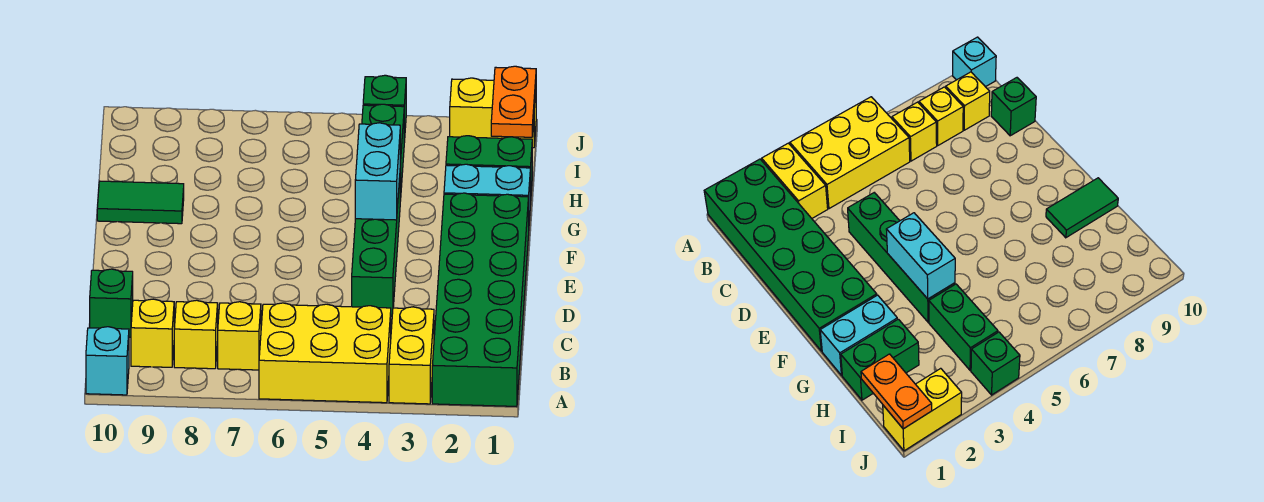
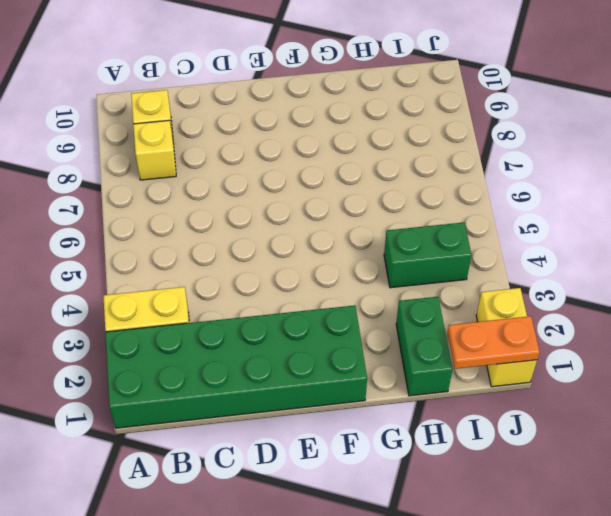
none -> yellow brick A4:B6 level 1
none -> cyan brick A10 level 1
none -> yellow brick B7 level 1

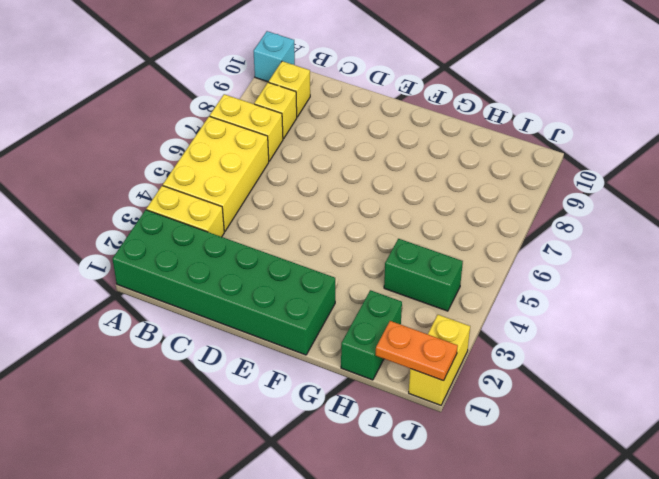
yellow brick A7:B7 level 1 -> yellow brick B7 level 1
none -> green brick C10 level 1
none -> green brick D4:G4 level 1
none -> cyan brick G1:G2 level 1

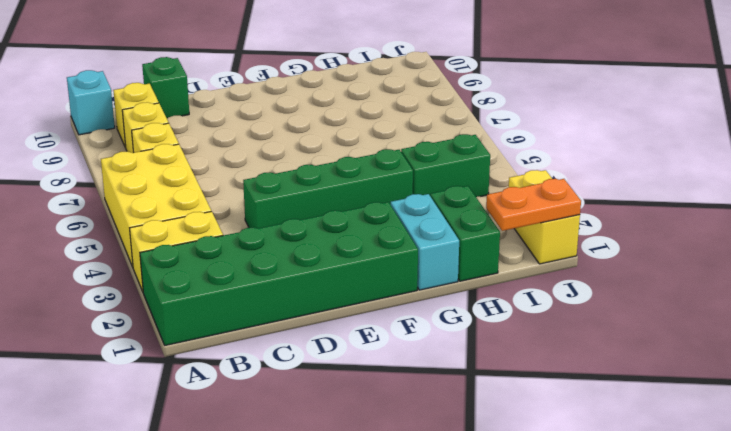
none -> green tile G9:G10 level 1
none -> green brick J4 level 1
none -> cyan brick F4:G4 level 2

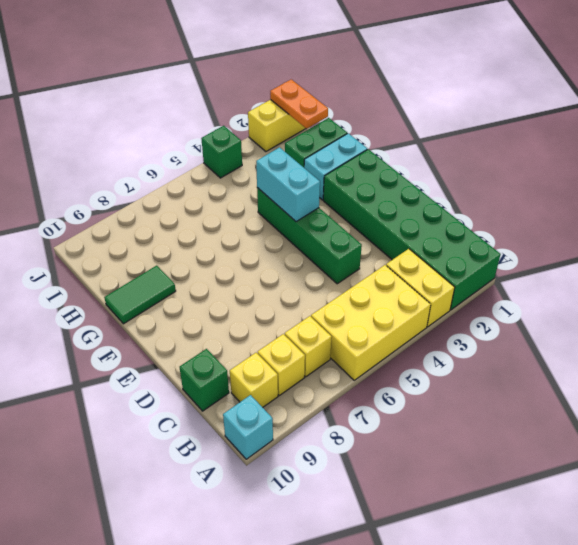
none -> green brick H4:I4 level 1

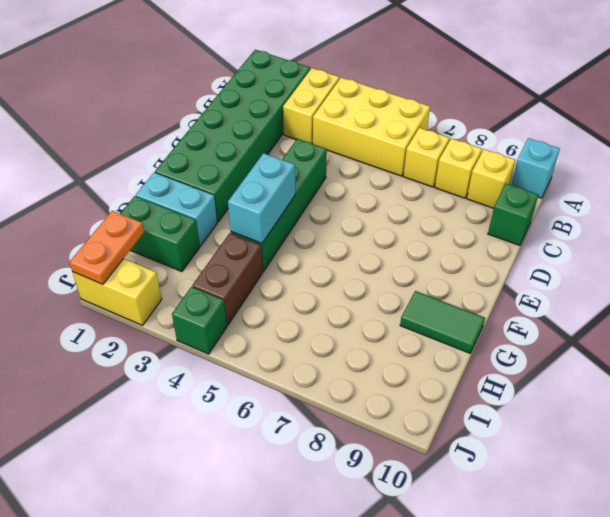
brown brick H4:I4 level 1 -> green brick H4:I4 level 1

